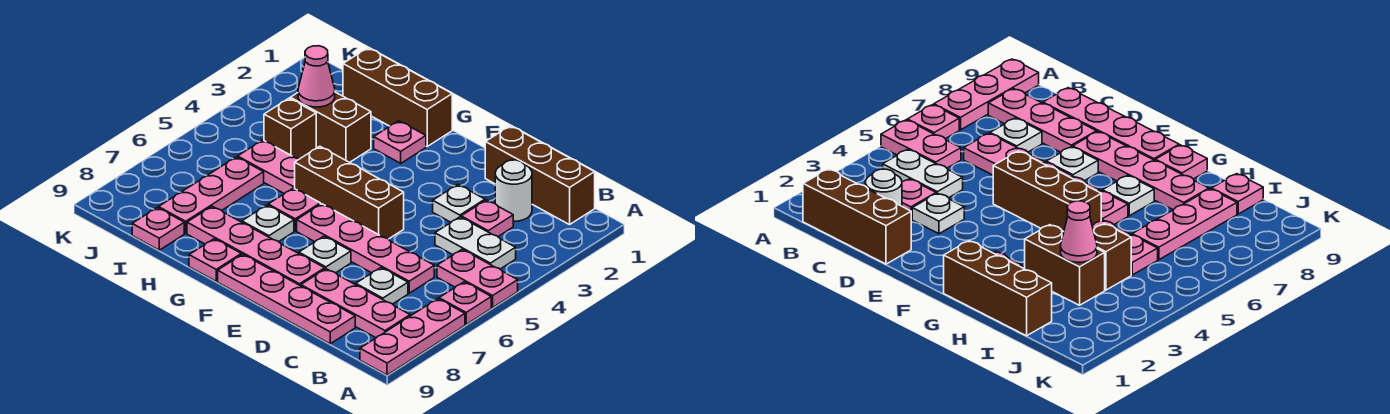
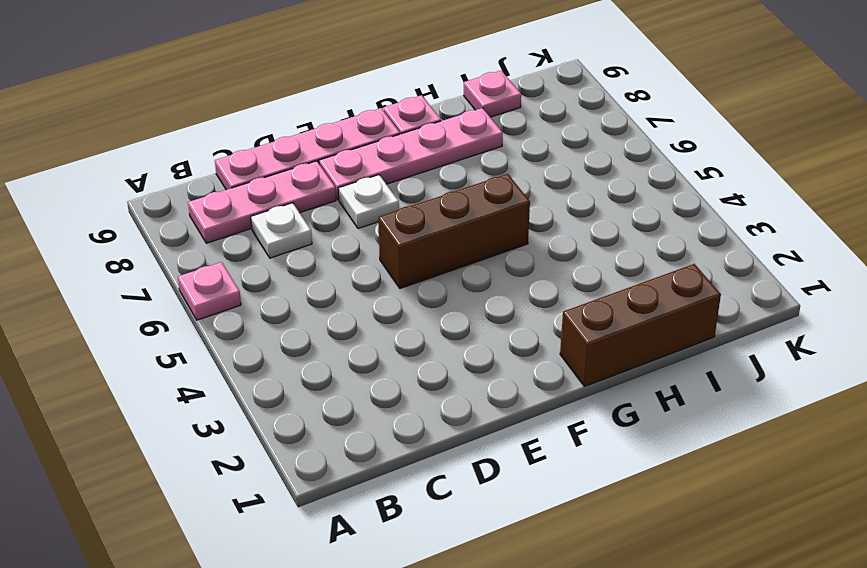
none -> pink plate A5:B5 level 1
none -> pink plate A7:A9 level 1
none -> brown brick B1:D1 level 1

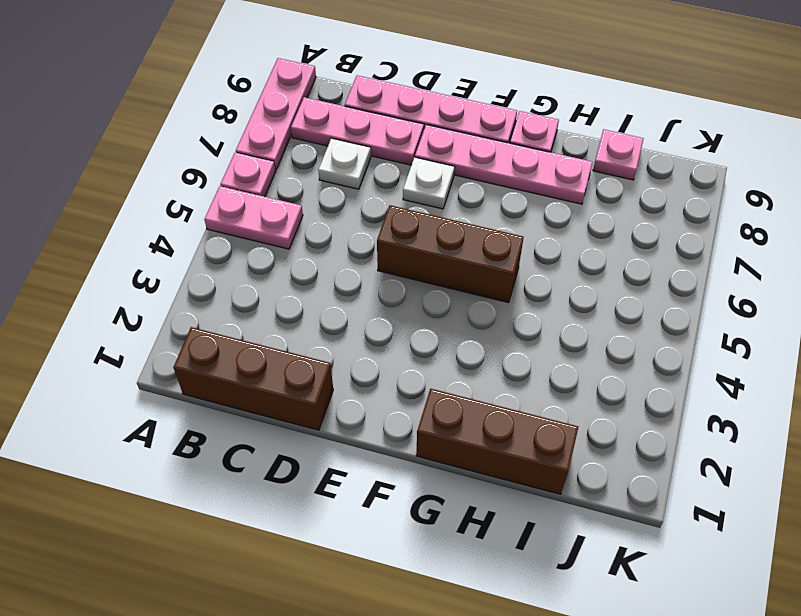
none -> white plate B4:C4 level 1
none -> white round brick C2 level 1
none -> pink plate C3 level 1

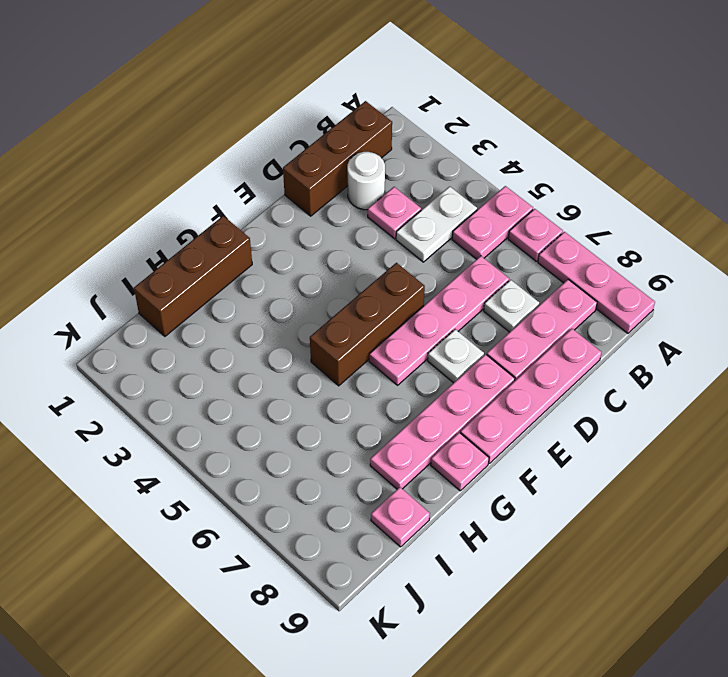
none -> white plate D3 level 1
none -> pink plate G2 level 1
none -> pink plate G6 level 1

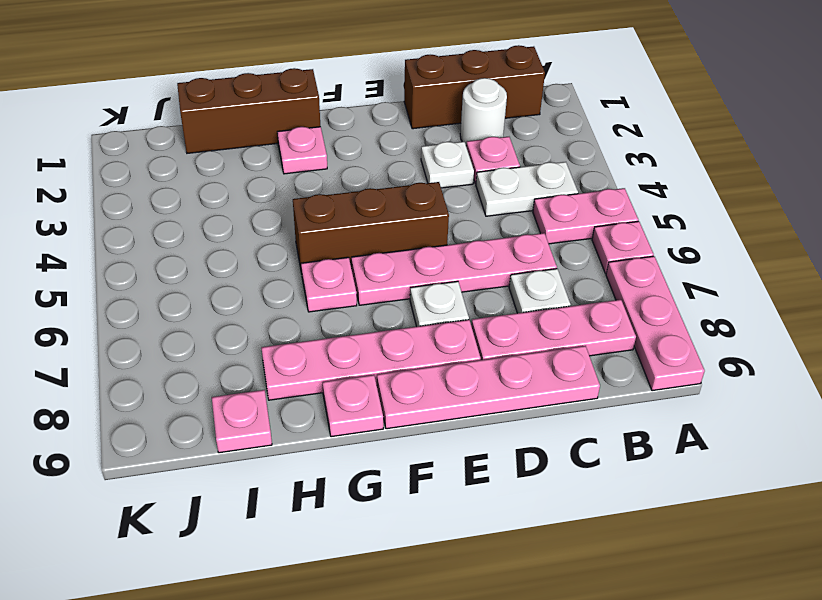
none -> white plate G7 level 1
none -> brown brick H3:I3 level 1
none -> pink plate H5:I5 level 1

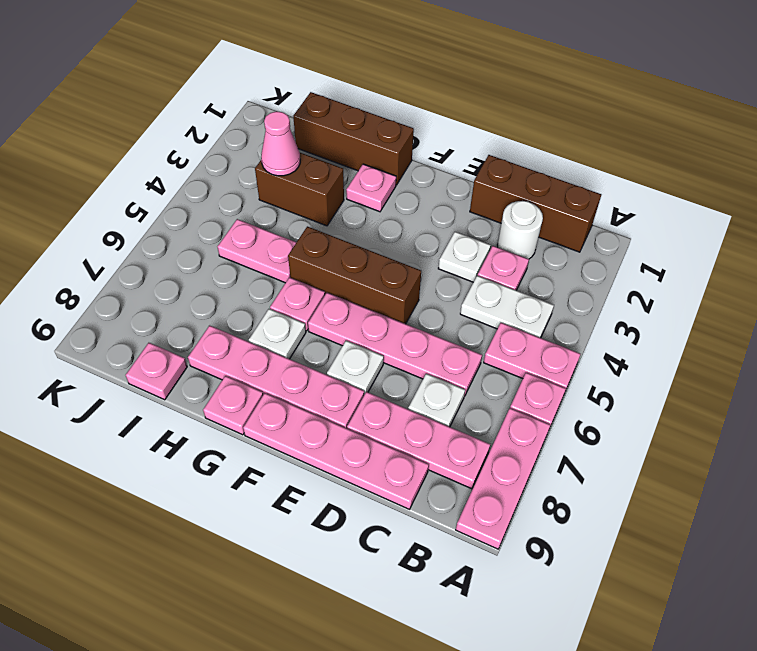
none -> brown brick I4 level 1
none -> pink plate I6:I8 level 1

